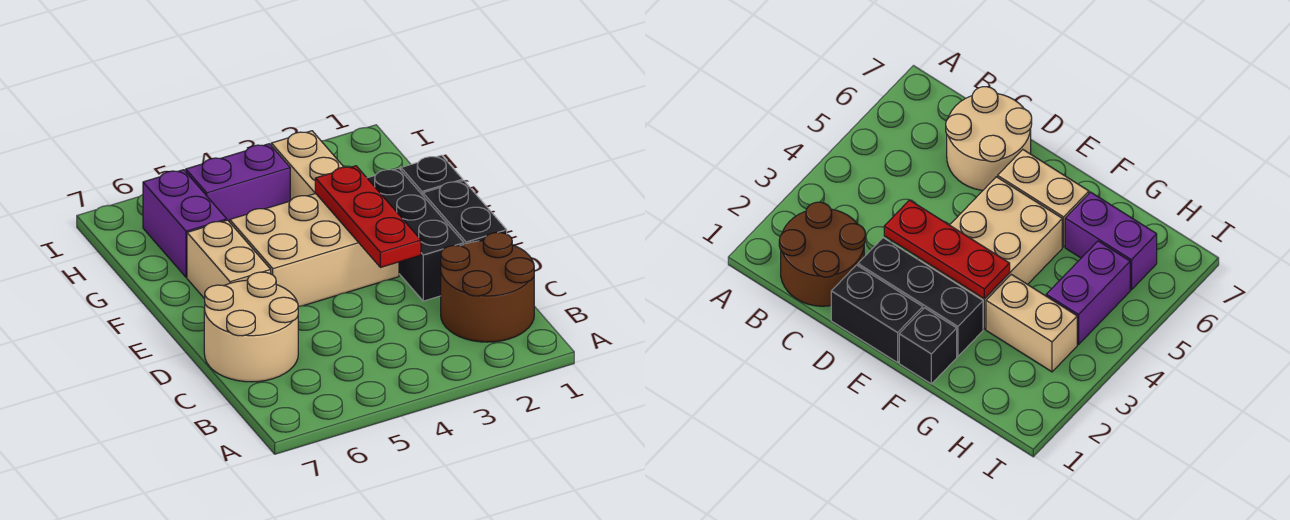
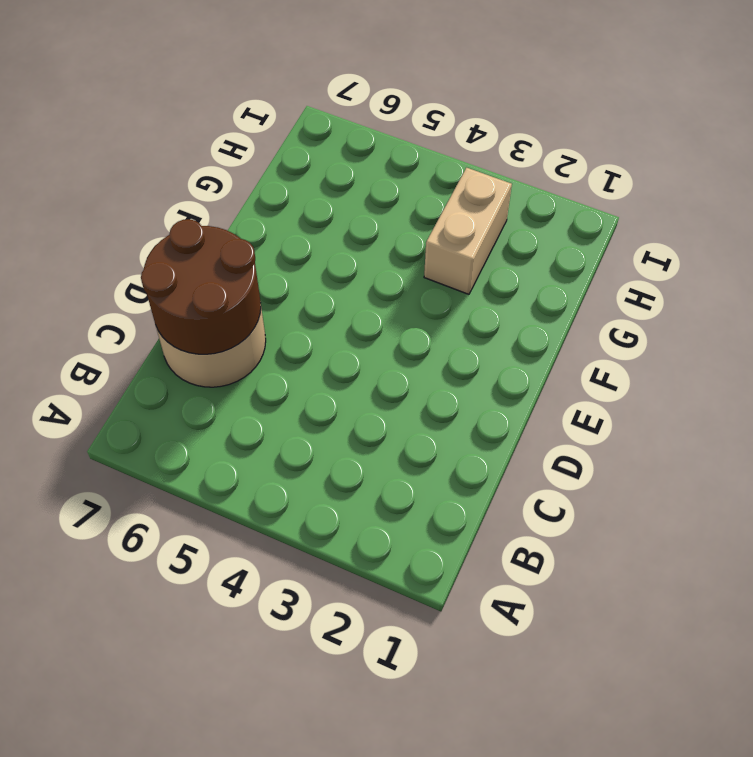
brown round brick C6:D7 level 2 -> brown round brick B1:C2 level 1
none -> black brick D1:E1 level 1
none -> black brick D2:F2 level 1

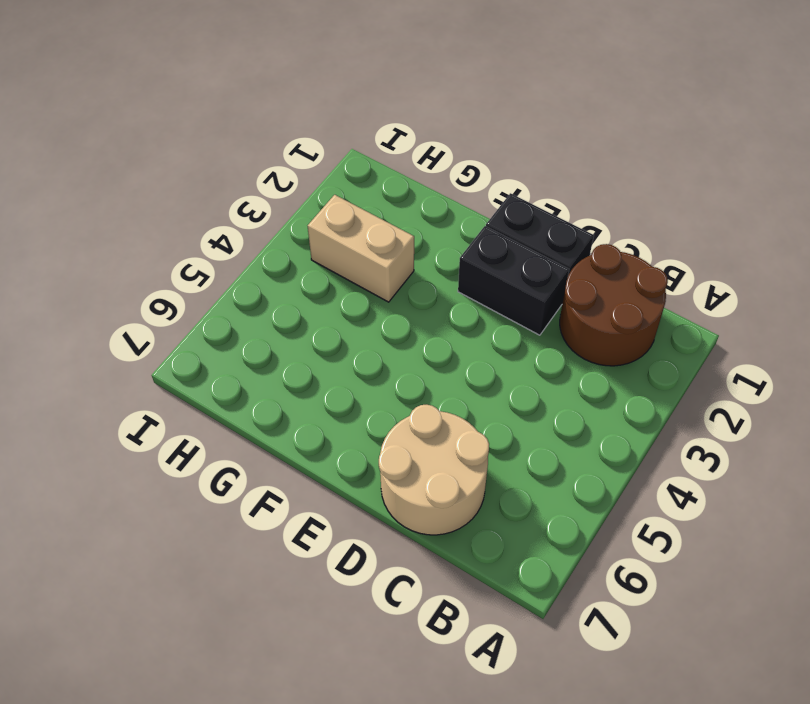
black brick D2:E2 level 1 -> black brick D2:F2 level 1
none -> tan brick E3:F5 level 1
none -> tan brick E6:F6 level 1

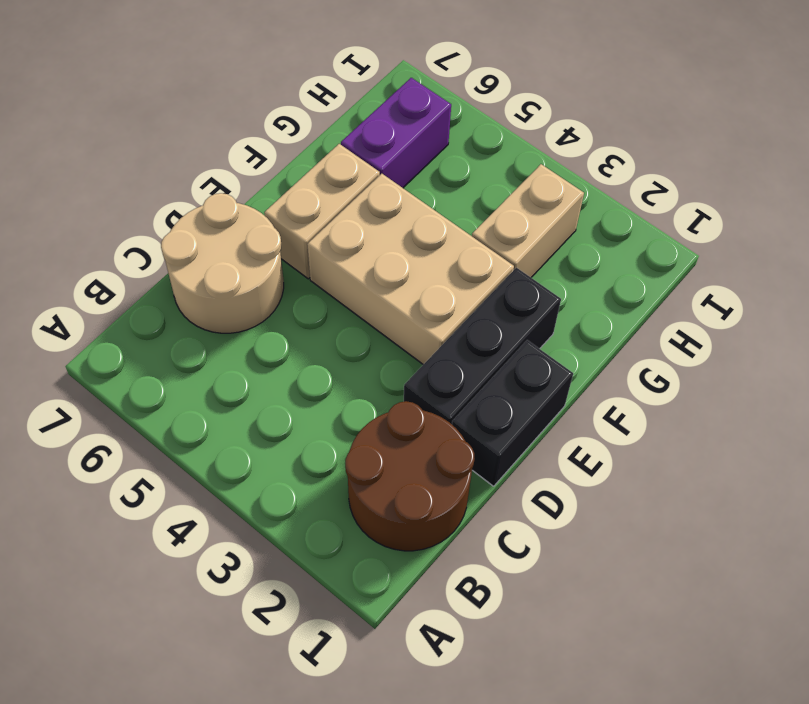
none -> black brick F1 level 1
none -> purple brick H4:H5 level 1

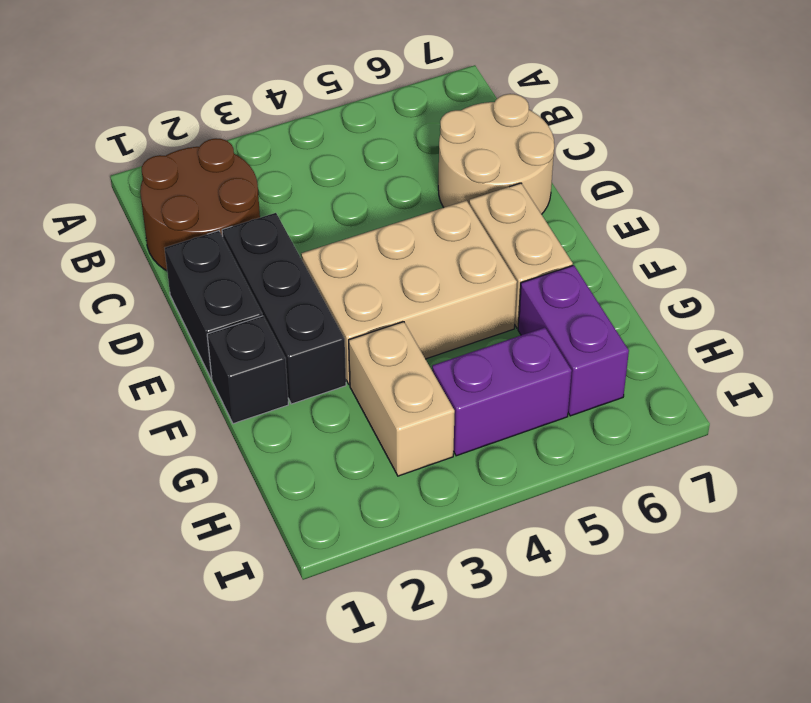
none -> red plate D3:F3 level 2

